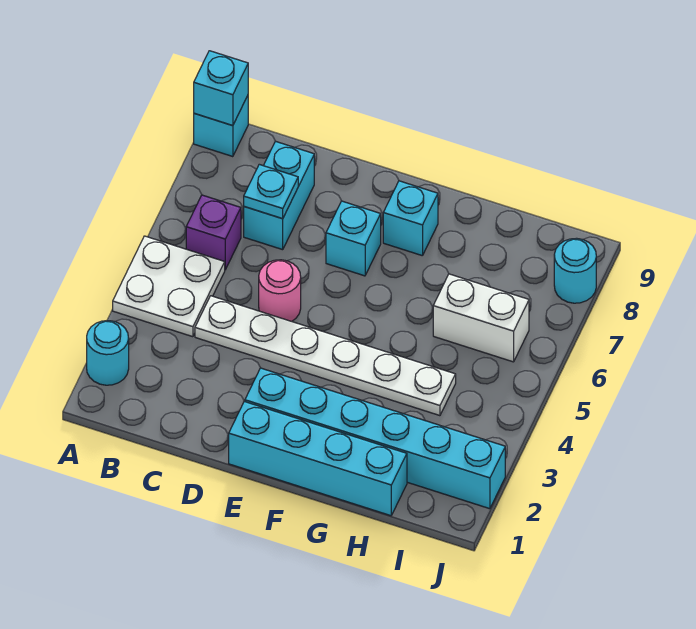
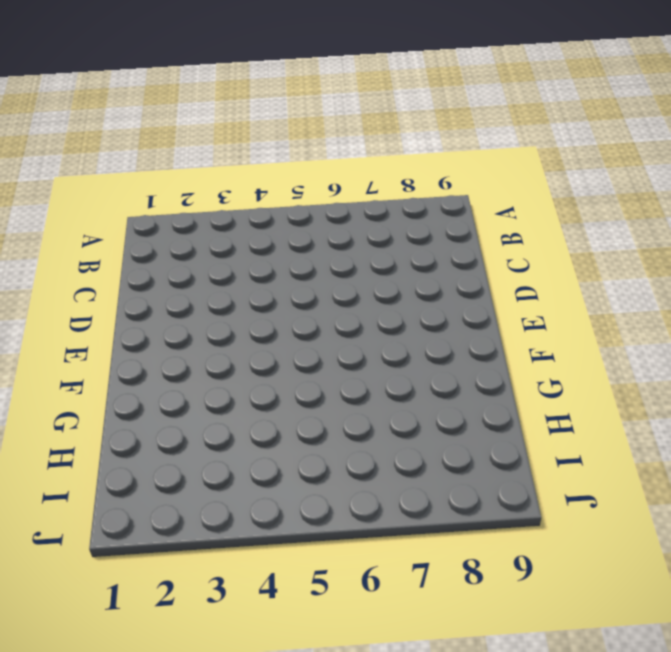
none -> cyan round brick A2 level 1
none -> white plate A4:B5 level 1
none -> cyan brick A9 level 1

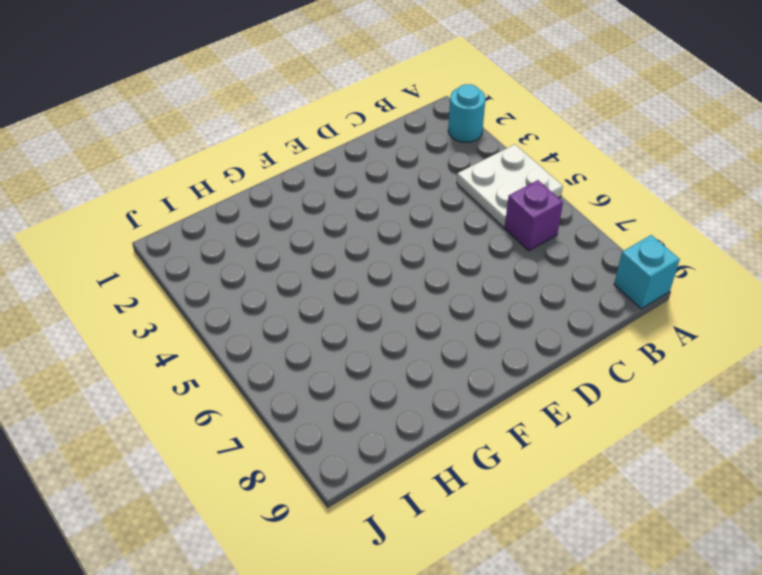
none -> white plate C4:H4 level 1
none -> cyan brick C7:C8 level 1
none -> pink round brick D5 level 1

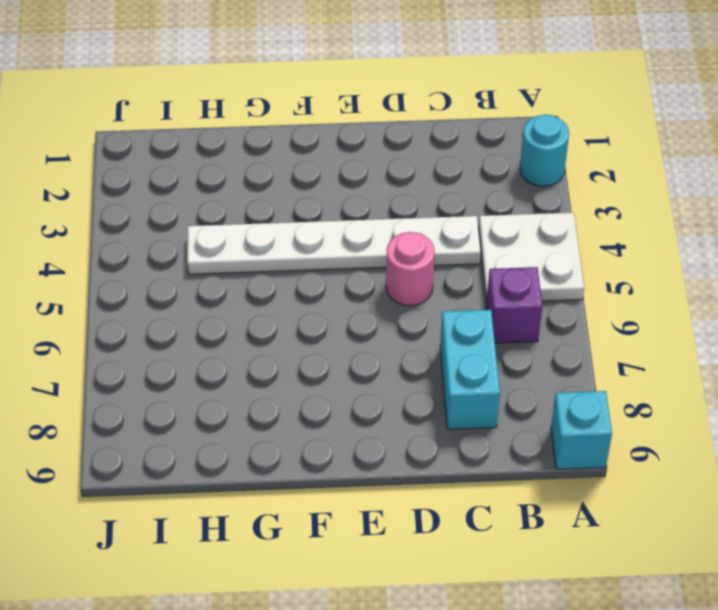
none -> cyan brick E1:H1 level 1
none -> cyan brick E2:J2 level 1
none -> cyan brick E7 level 1

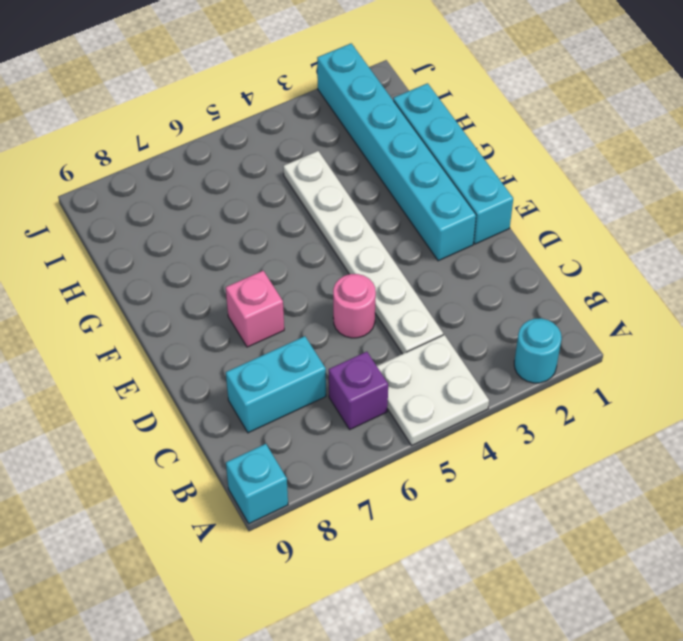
pink brick E7 level 1 -> cyan brick E7 level 1
none -> cyan brick F8 level 1
none -> white brick H6:I6 level 1
none -> cyan round brick J8 level 1

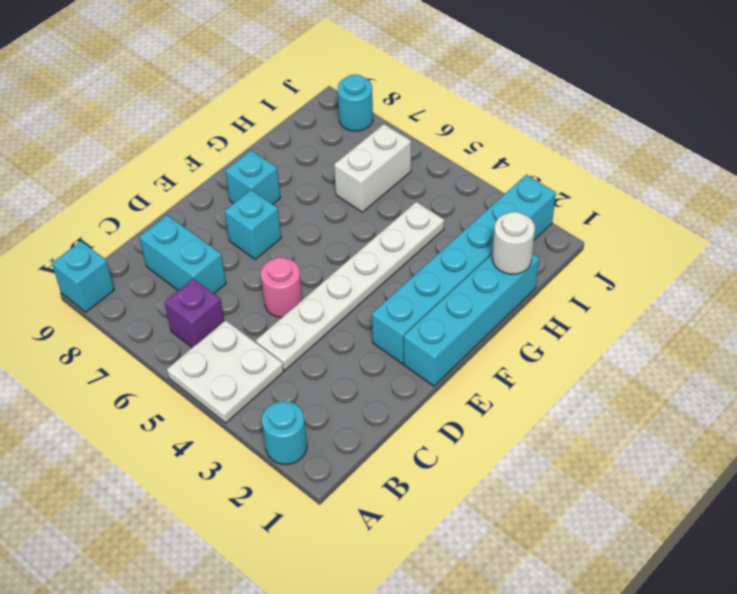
white round brick H1 level 2 -> none
none -> cyan brick A9 level 2
none -> cyan plate C7 level 2

